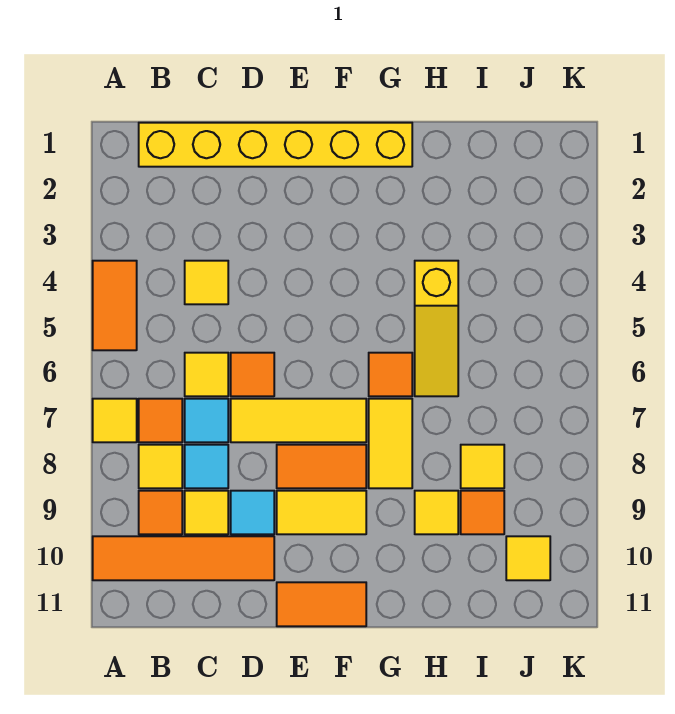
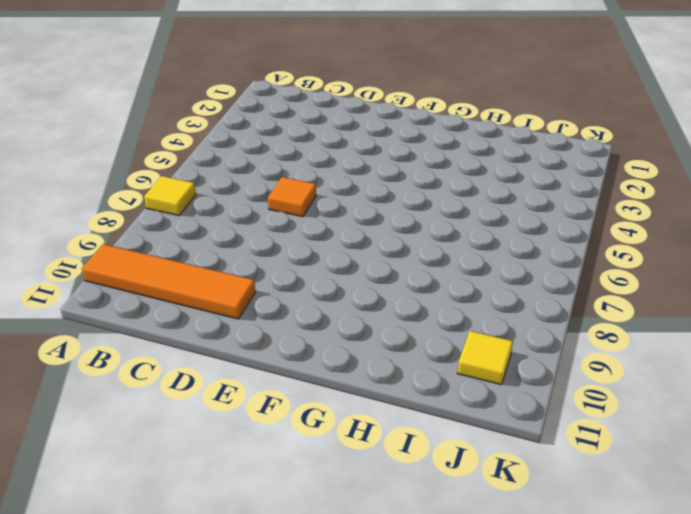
none -> orange tile A4:A5 level 1
none -> yellow brick B1:G1 level 1
none -> orange tile B7 level 1

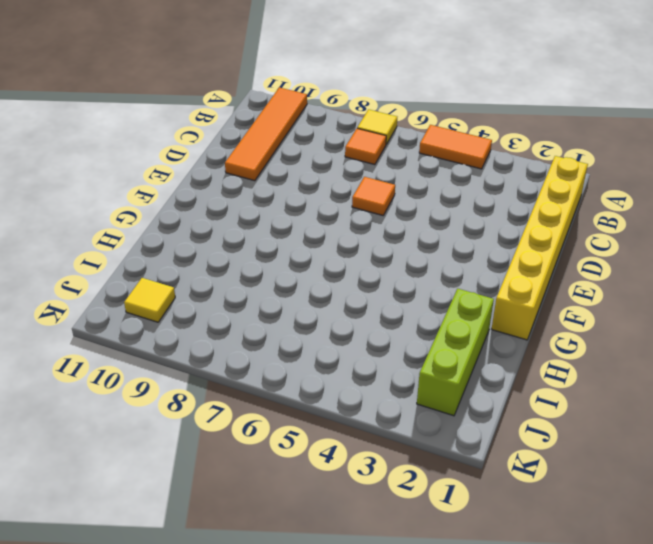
lime brick H2:J2 level 1 -> none
none -> yellow tile B8 level 1
none -> orange tile B9 level 1
none -> yellow tile C4 level 1

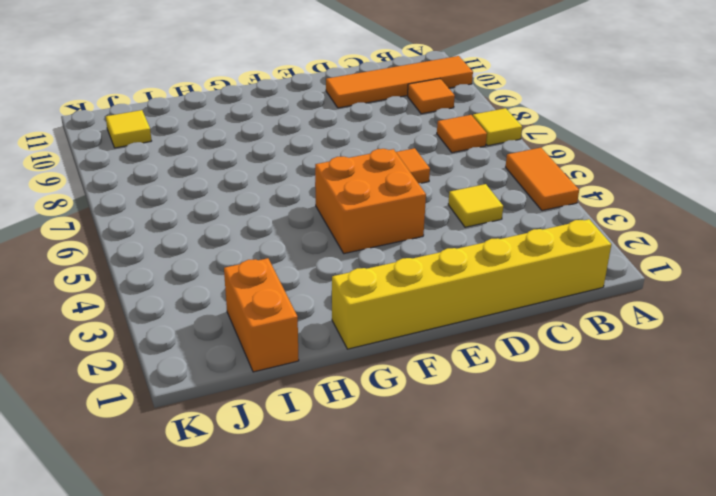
orange brick E4:F5 level 1 -> none
orange brick I1:I2 level 1 -> none
none -> yellow tile B8 level 1
none -> yellow tile C6 level 1
none -> cyan tile C7 level 1

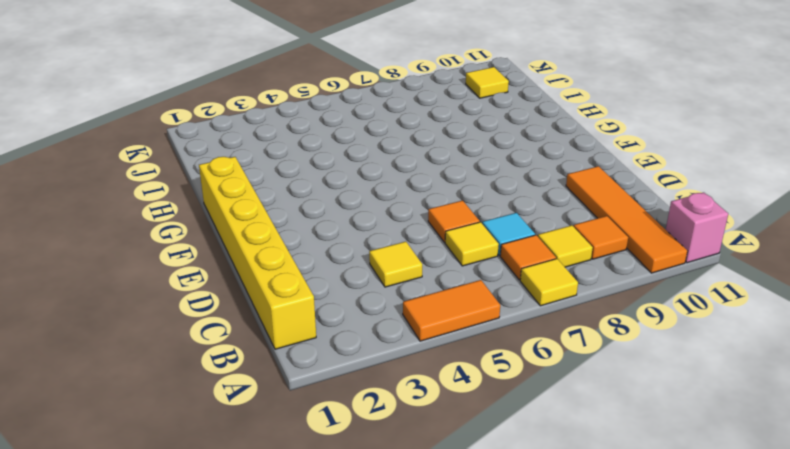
pink brick A11 level 1 -> none
none -> cyan tile C8 level 1
none -> yellow tile C9 level 1
none -> yellow tile D7:F7 level 1

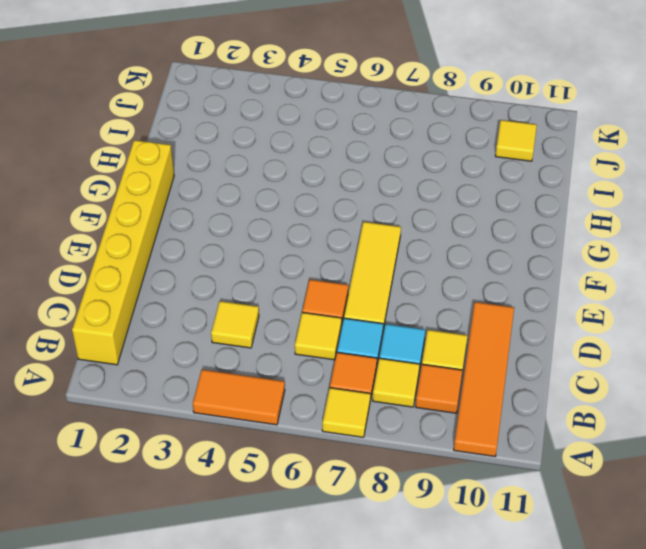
none -> cyan tile D9 level 1
none -> orange tile E8:F8 level 1
none -> yellow tile E9:F9 level 1

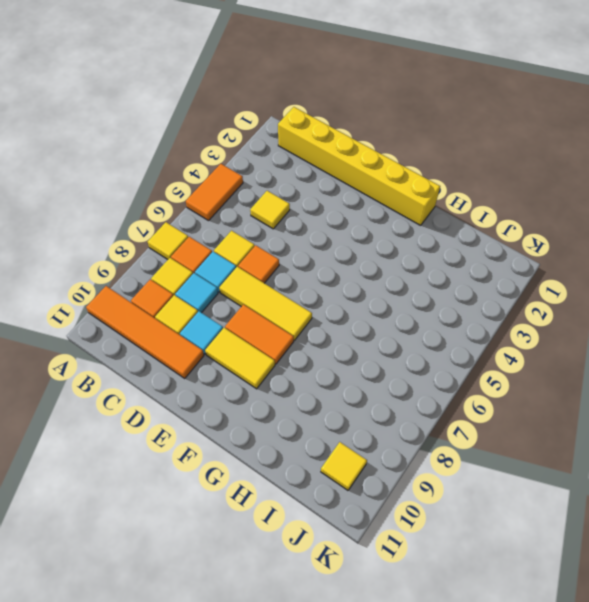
none -> orange tile E11:F11 level 1
none -> orange tile G6 level 1
none -> yellow tile G7:G8 level 1

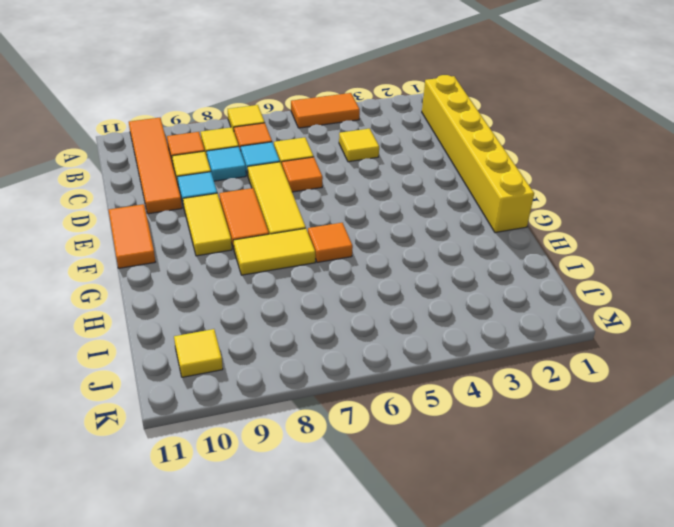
none -> yellow slope H4:H6 level 1 top 4
none -> yellow tile H9 level 1
none -> yellow tile I8 level 1

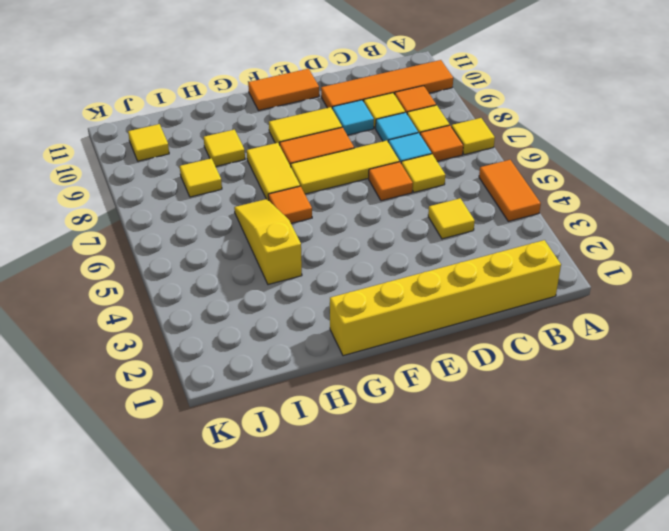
none -> orange tile I9 level 1

